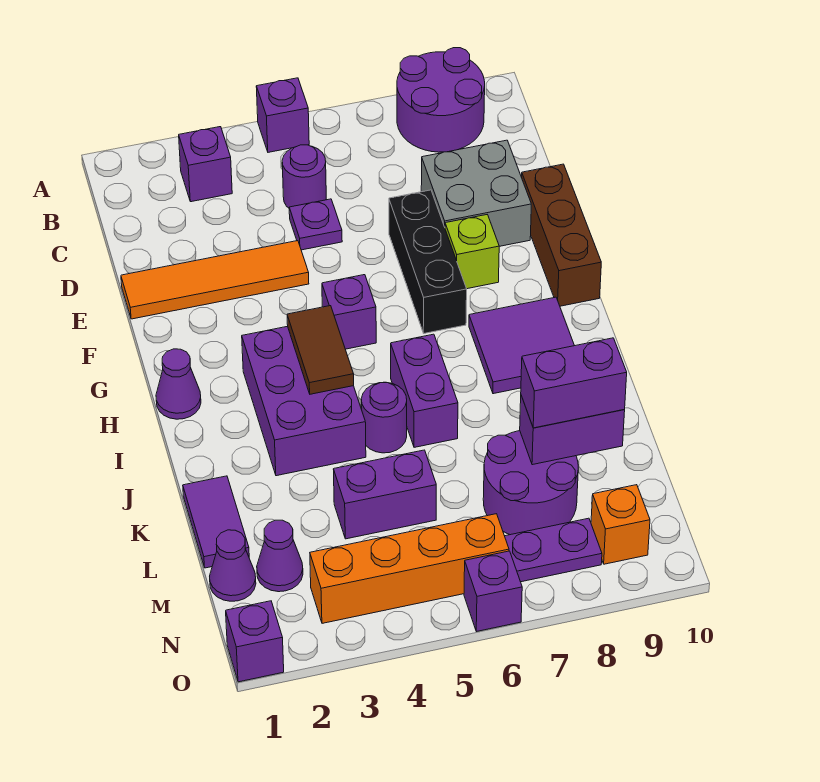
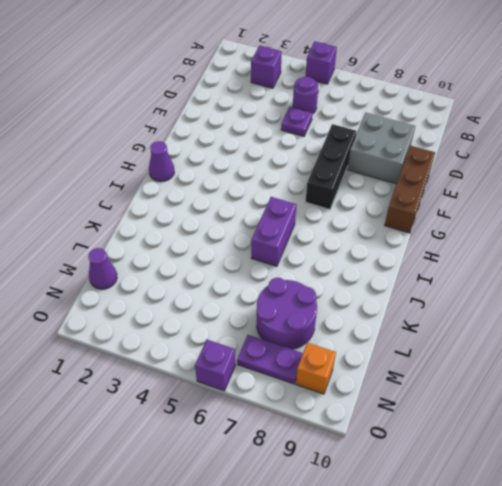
none -> purple round brick A8:B9 level 1
none -> orange tile E1:E4 level 1
none -> lime brick F8 level 1

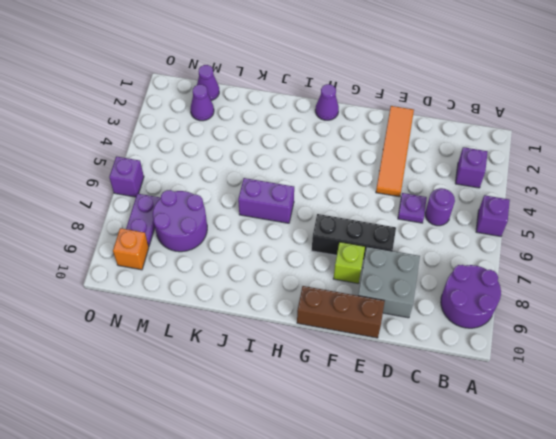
none -> purple brick G5 level 1
none -> purple brick H3:J4 level 1
none -> purple tile H8:I9 level 1

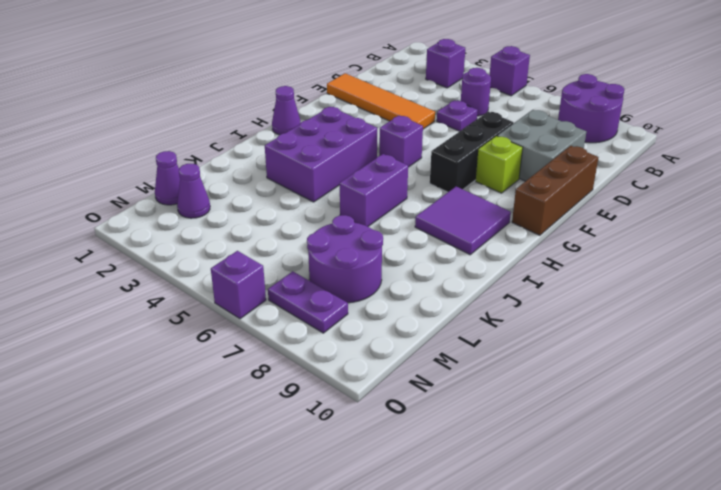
none -> purple round brick J5 level 1
none -> purple tile K1:L1 level 1
none -> purple brick L4:L5 level 1

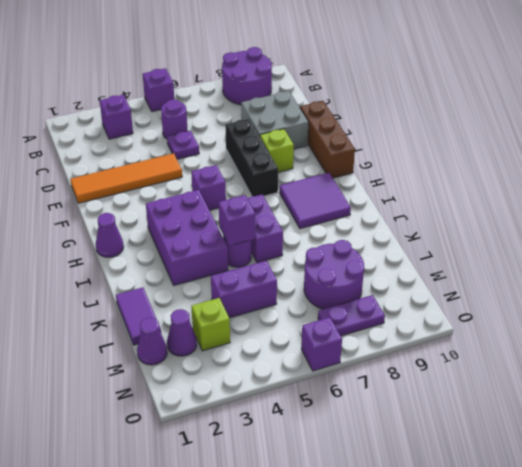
purple brick J5 level 2 -> purple brick O1 level 1
lime brick M3 level 1 -> none
none -> orange brick N3:N6 level 1
none -> orange brick N9 level 1
none -> brown tile H4:I4 level 2

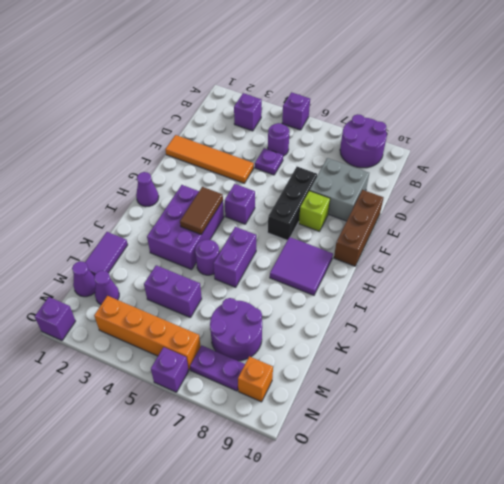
none -> purple brick L8:L9 level 2
none -> purple brick L8:L9 level 3

